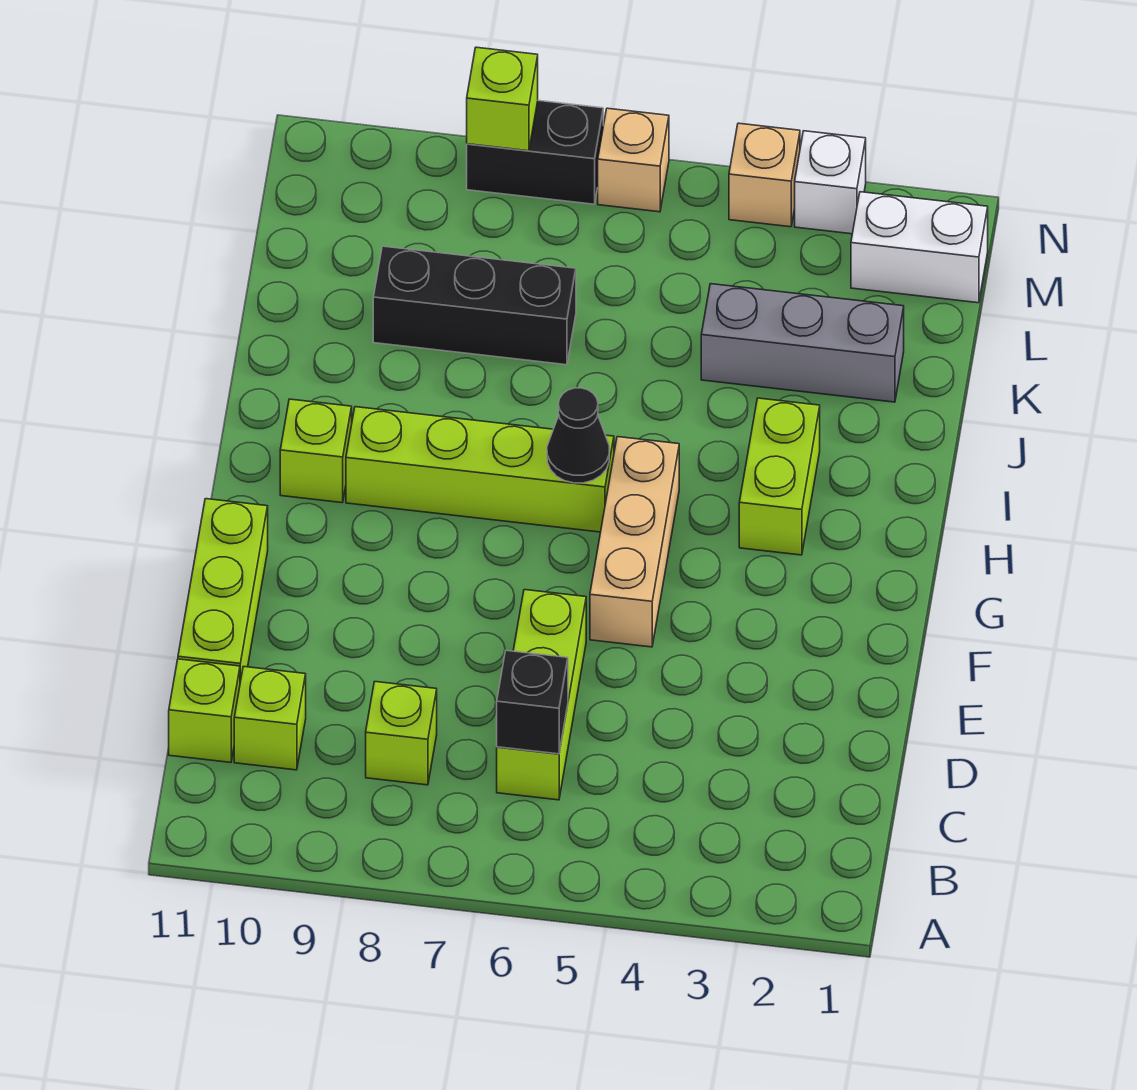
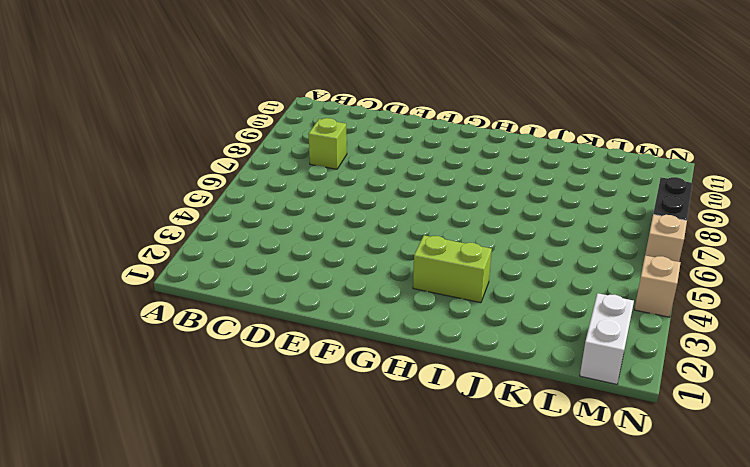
none -> lime brick C6:E6 level 1
none -> lime brick C10 level 1
none -> lime brick C11 level 1

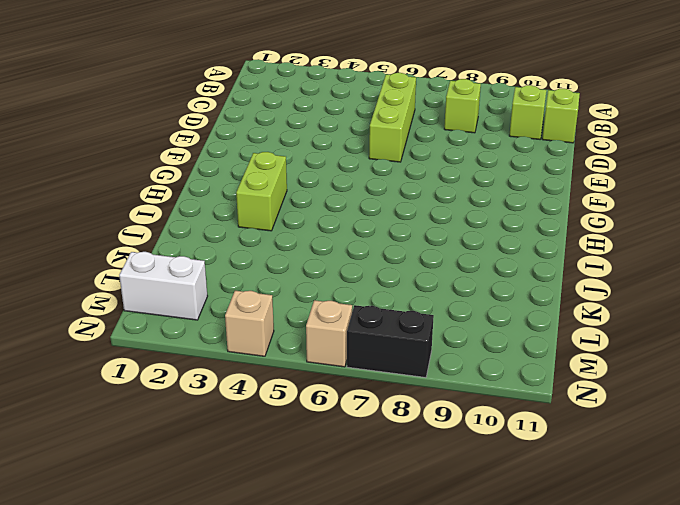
none -> lime brick D11:F11 level 1
none -> tan brick F5:H5 level 1
none -> lime brick H6:H9 level 1

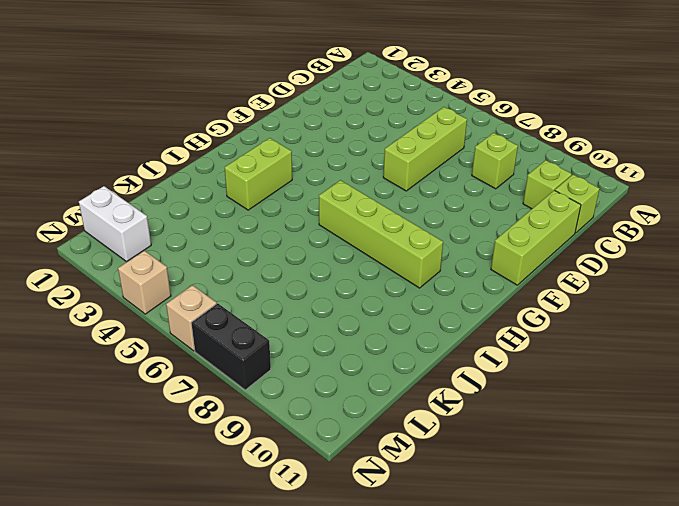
none -> tan brick F5:H5 level 1
none -> lime brick H10 level 1
none -> grey brick K2:K4 level 1

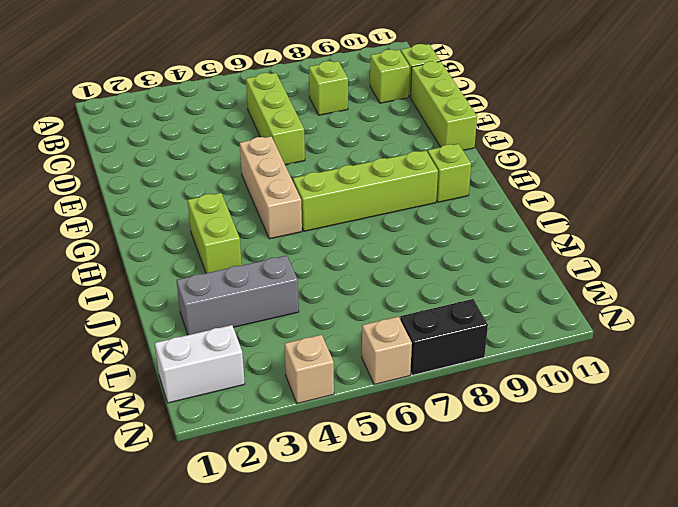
none -> black brick K7:K9 level 1
none -> white brick N3 level 1
none -> black brick C6 level 2

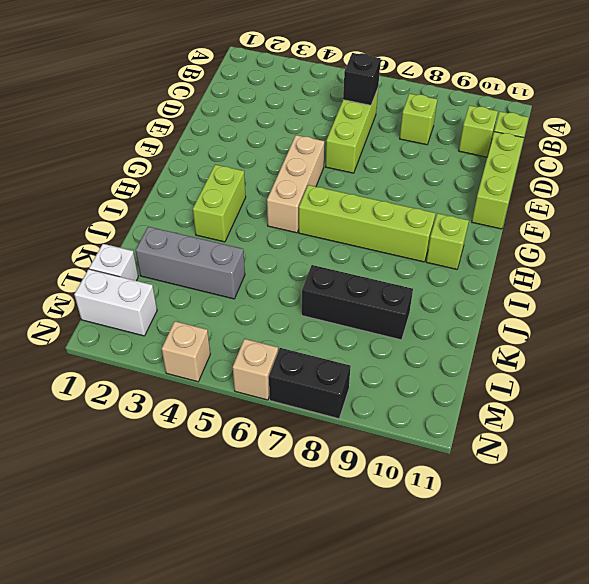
white brick L1 level 1 -> white brick N3 level 1
none -> black cone H6 level 2
none -> lime brick N8 level 2

